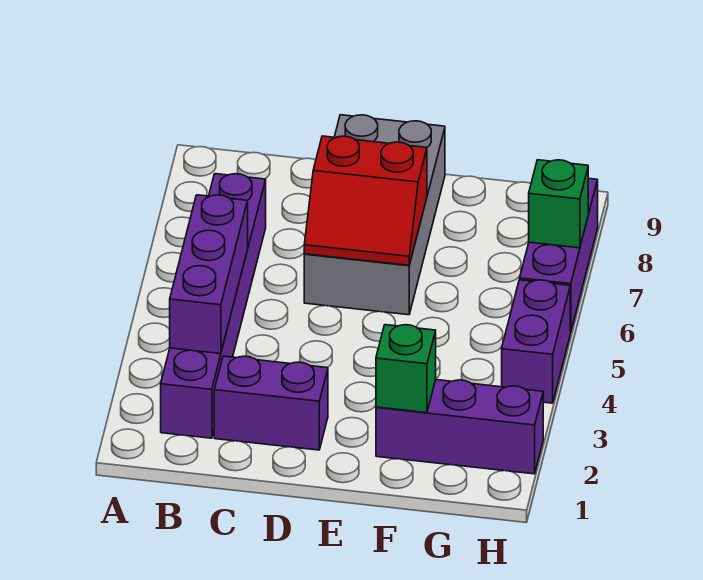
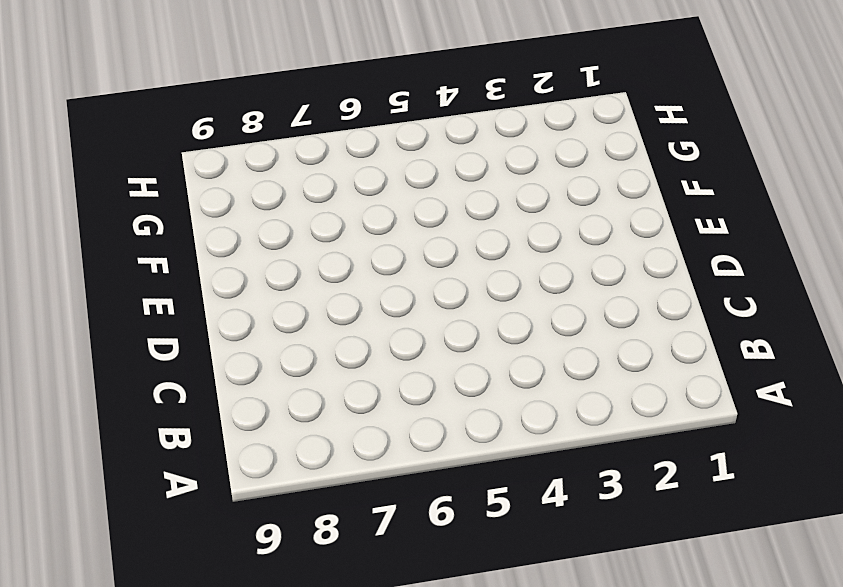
none -> purple brick B2:B7 level 1
none -> purple brick C2:D2 level 1

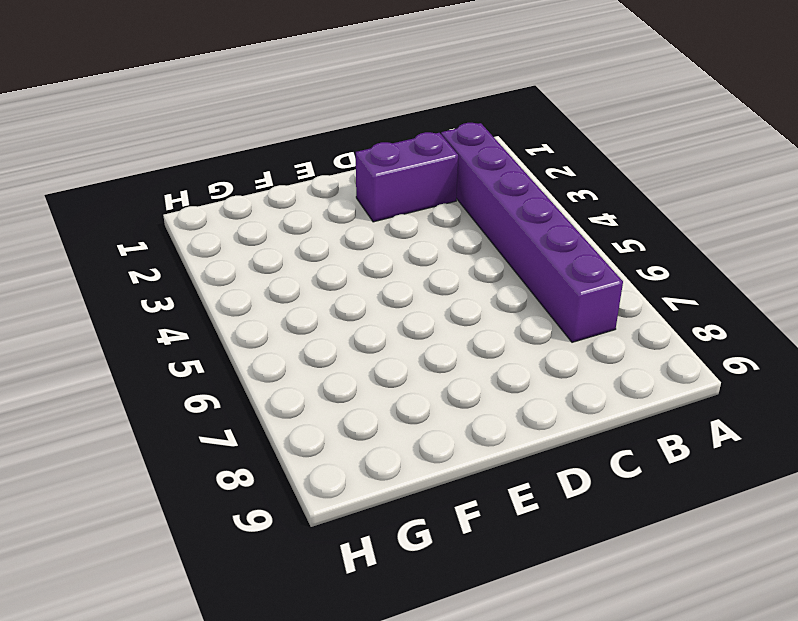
none -> grey brick D6:E9 level 1
none -> purple brick F2:H2 level 1

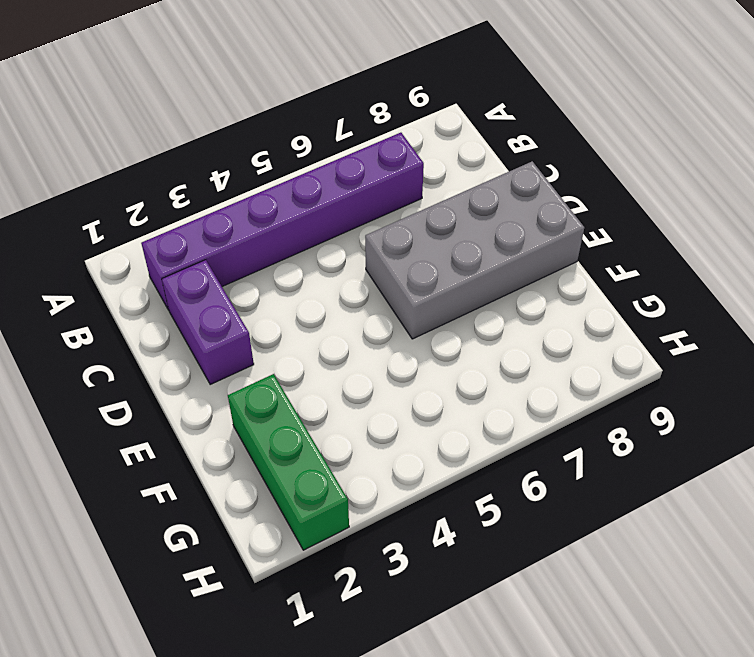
green brick F2:H2 level 1 -> purple brick F2:H2 level 1
none -> purple brick H4:H5 level 1
none -> purple brick H6:H8 level 1

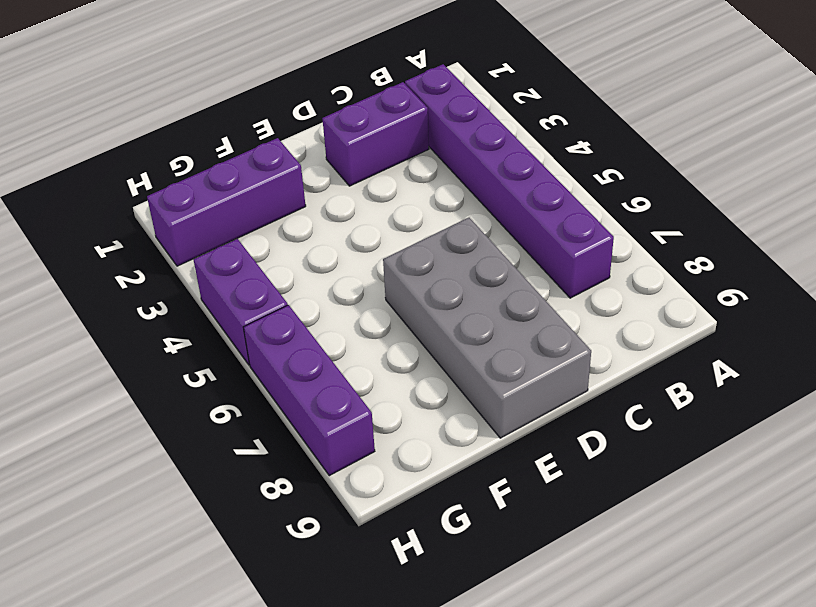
none -> purple brick B3:B5 level 2
none -> red slope D6:E7 level 2 top 7

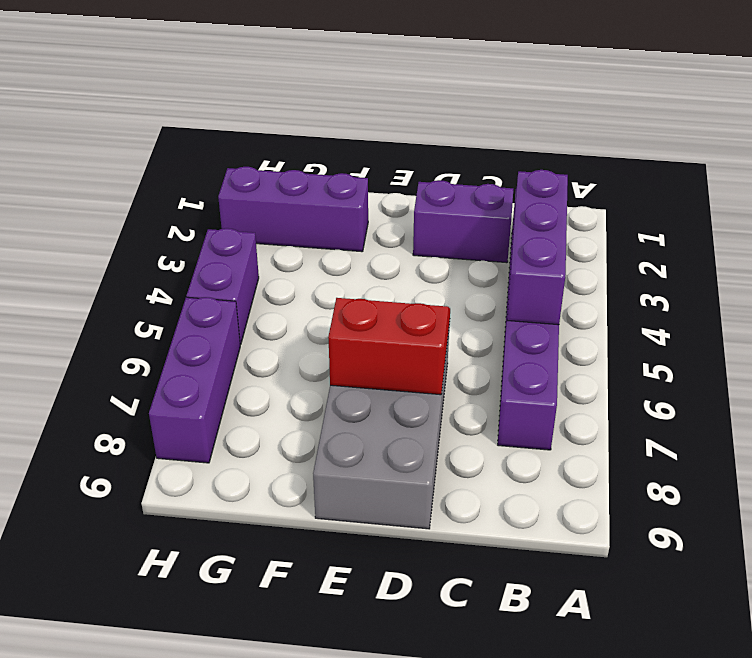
none -> green brick F2 level 2
none -> green brick H7 level 2

